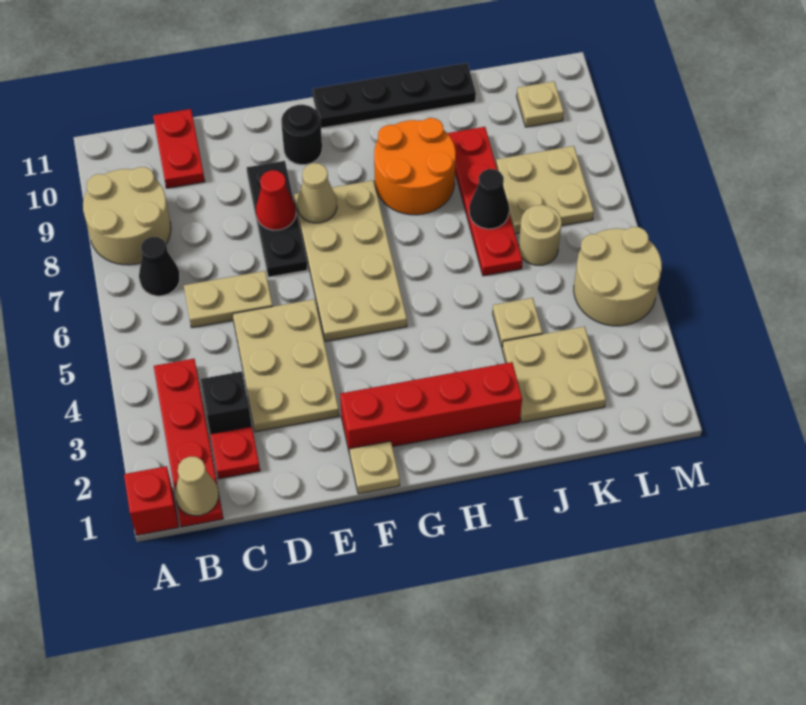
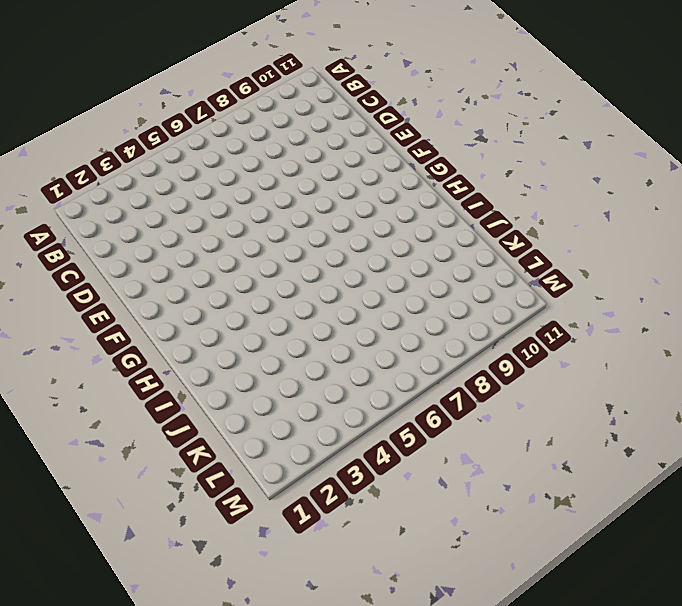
none -> red brick A1 level 1
none -> tan round brick A8:B9 level 1
none -> red plate B1:B4 level 1

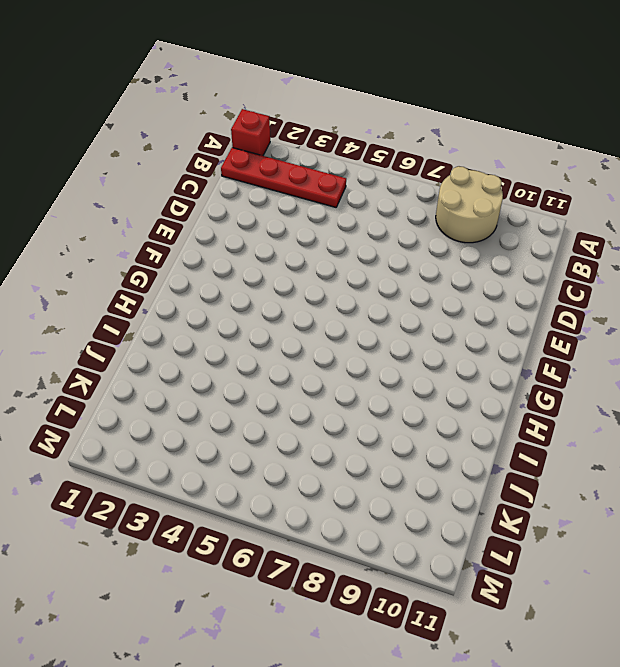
none -> black cone B7 level 1
none -> red plate C2 level 1
none -> black brick C3 level 1

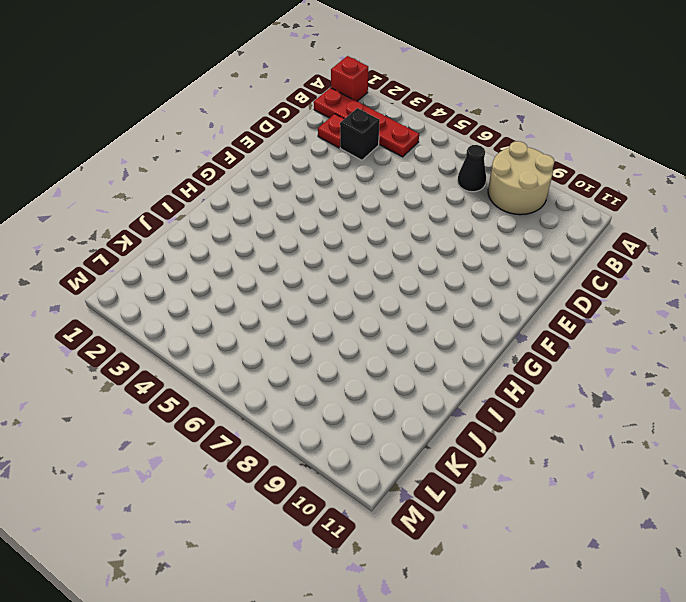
none -> tan plate C6:D6 level 1
none -> red plate C10:C11 level 1
none -> tan plate D3:E5 level 1

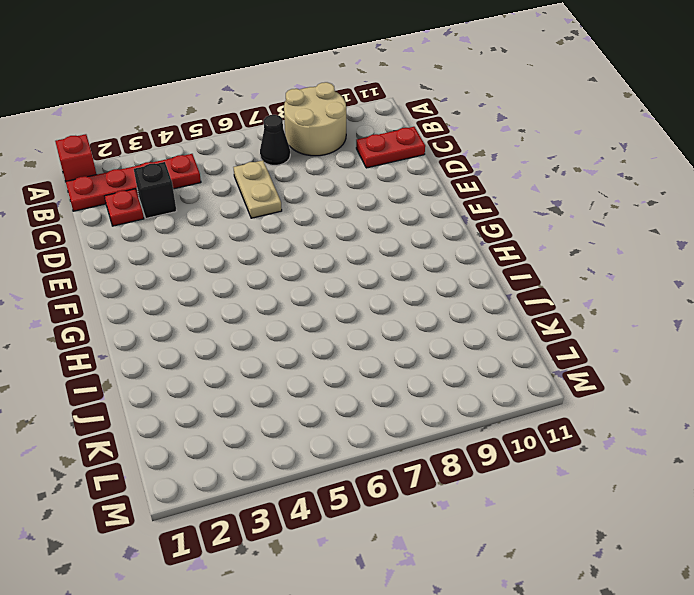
none -> tan plate D3:E5 level 1
none -> black plate E7:E9 level 1
none -> tan plate F1 level 1

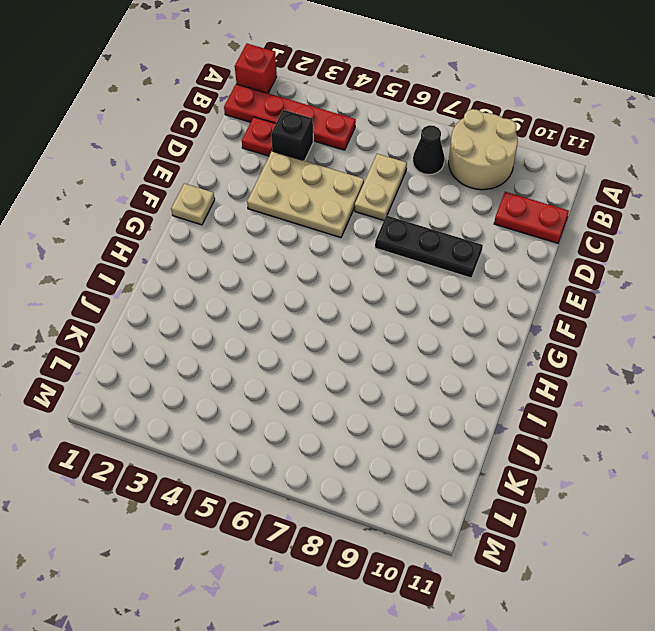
none -> red brick F2:I2 level 1
none -> tan plate F5:G8 level 1
none -> black round brick F10 level 1

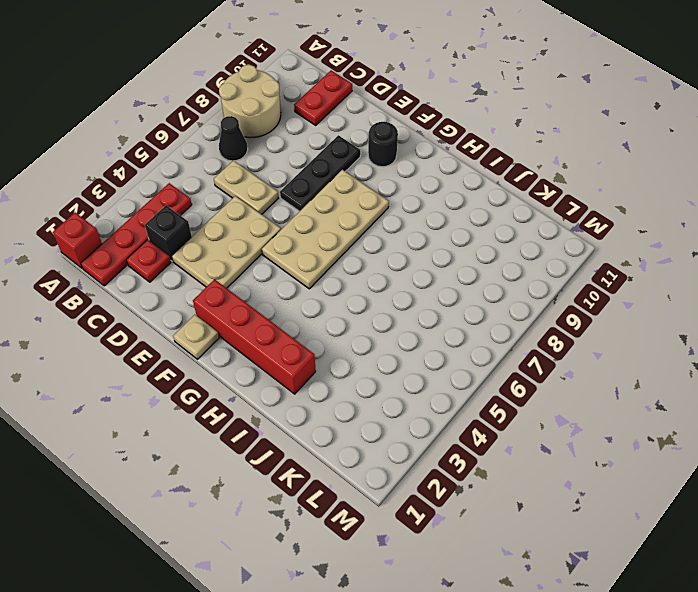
none -> black plate G11:J11 level 1
none -> orange round brick H8:I9 level 1
none -> tan plate J2:K3 level 1

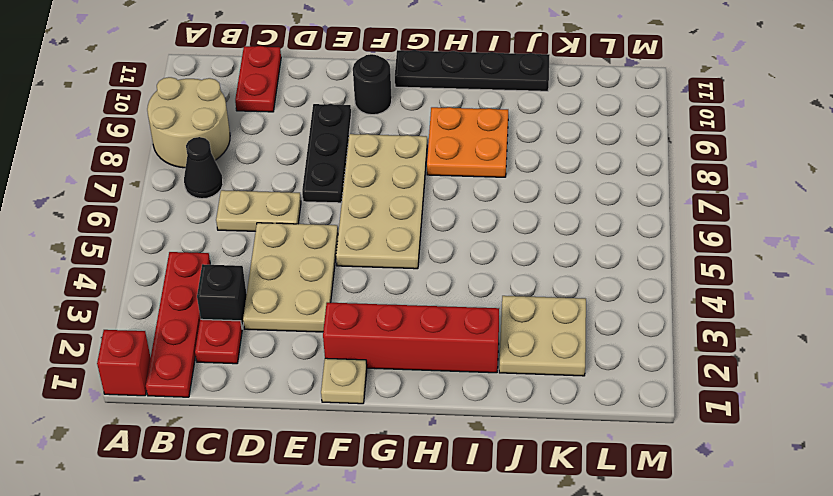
orange plate H8:I9 level 1 -> orange round brick H8:I9 level 1
none -> tan plate J4 level 1
none -> red plate J6:J9 level 1
none -> tan round brick K6 level 1

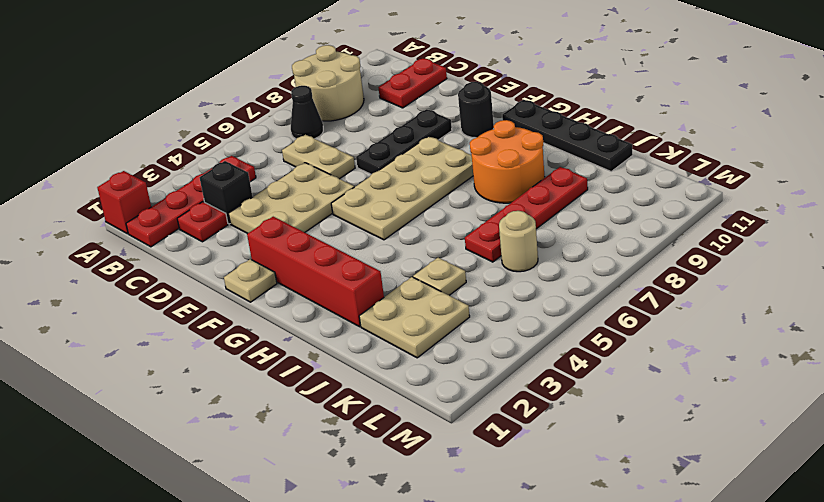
none -> tan plate K7:L8 level 1
none -> tan round brick L4:M5 level 1
none -> tan plate L10 level 1

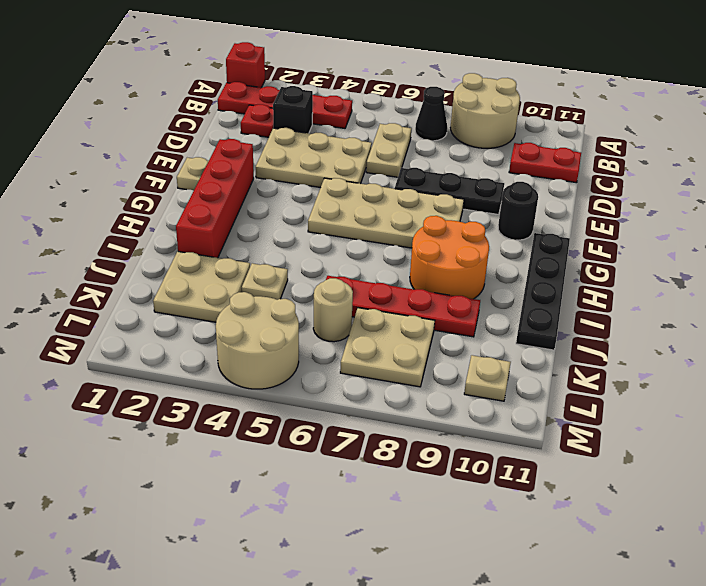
none -> tan cone B1 level 2
none -> red cone E8 level 2
none -> tan cone F8 level 2

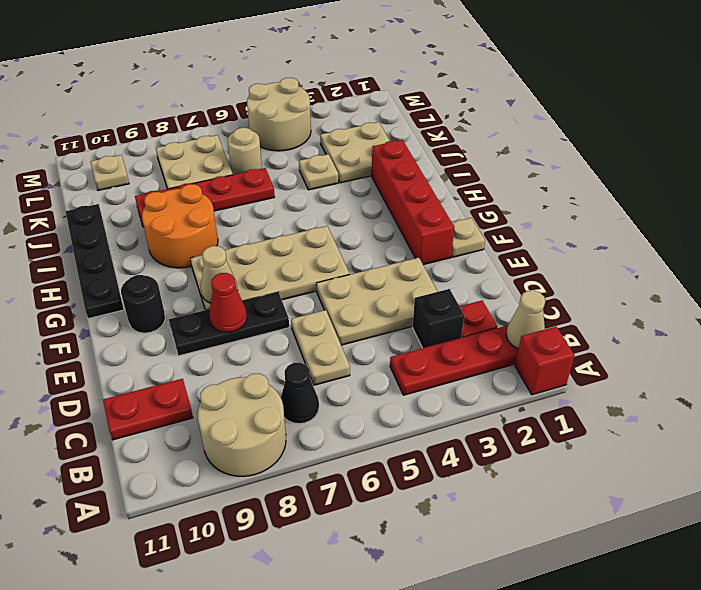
none -> black cone J7 level 2

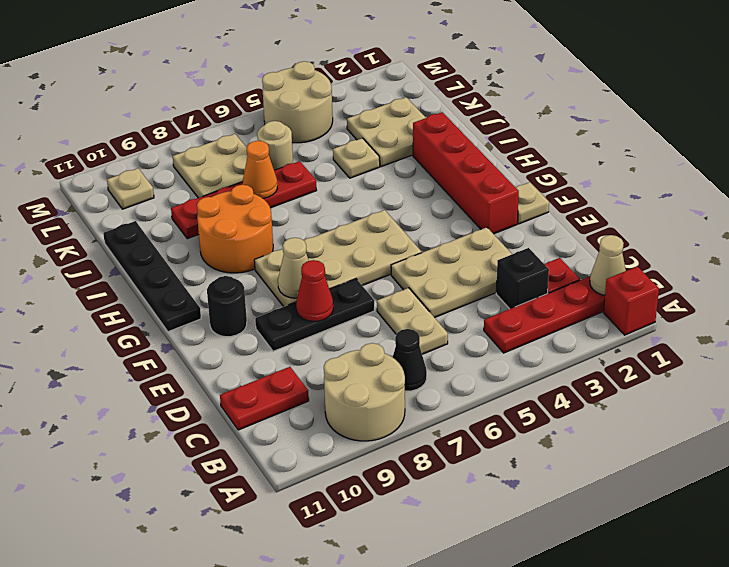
orange cone J7 level 2 -> black cone J7 level 2

